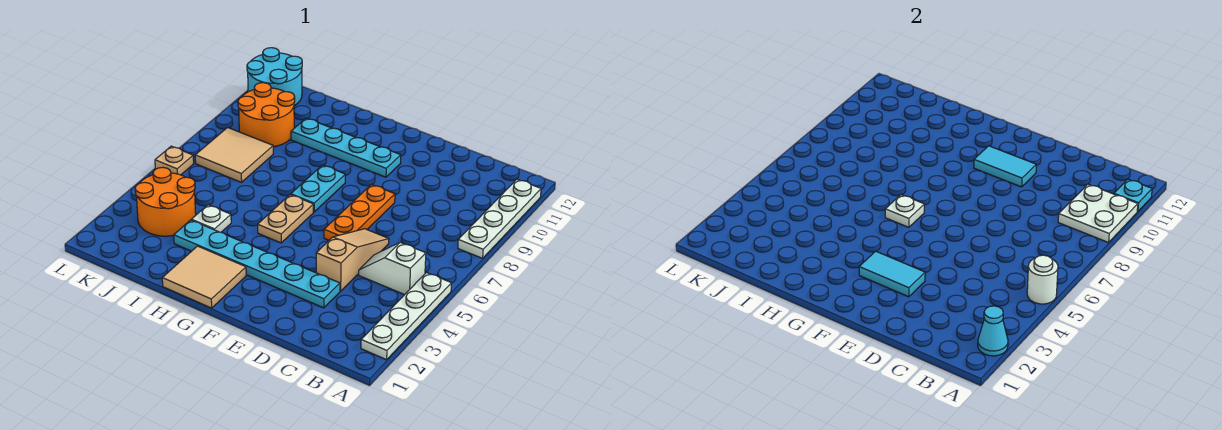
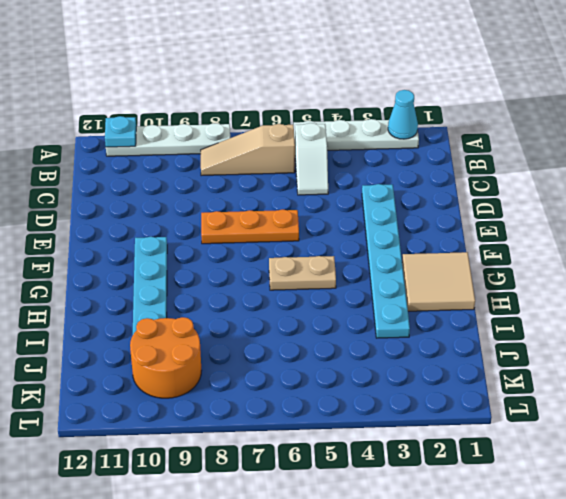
tan slope B6:B8 level 1 top 6 -> tan slope D4:D6 level 1 top 4
none -> cyan plate G7:G8 level 1
none -> white plate I4 level 1
none -> orange round brick J3:K4 level 1

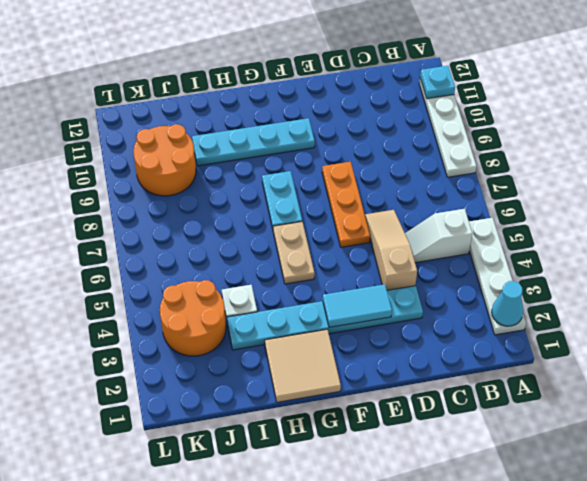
none -> tan tile J7:K8 level 1
none -> cyan round brick K11:L12 level 1
none -> tan plate L6 level 1

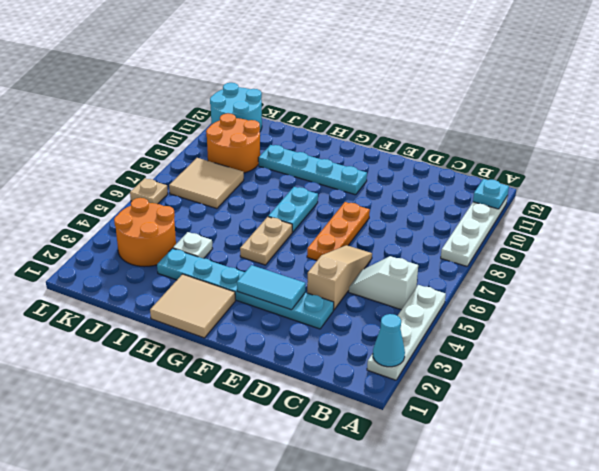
none -> white round brick A5 level 2
none -> white plate A9:B10 level 2
none -> cyan tile E10:F10 level 2

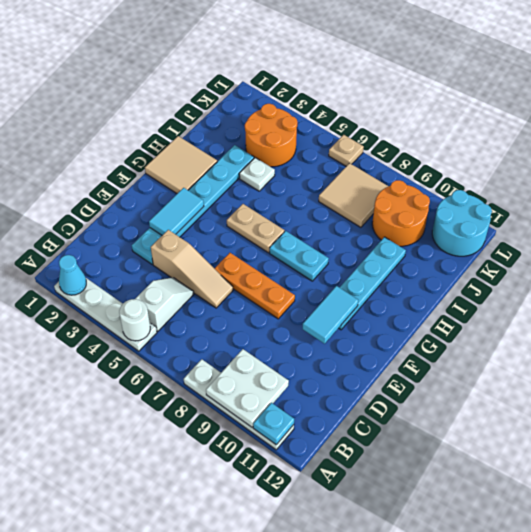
none -> white plate G6 level 2

